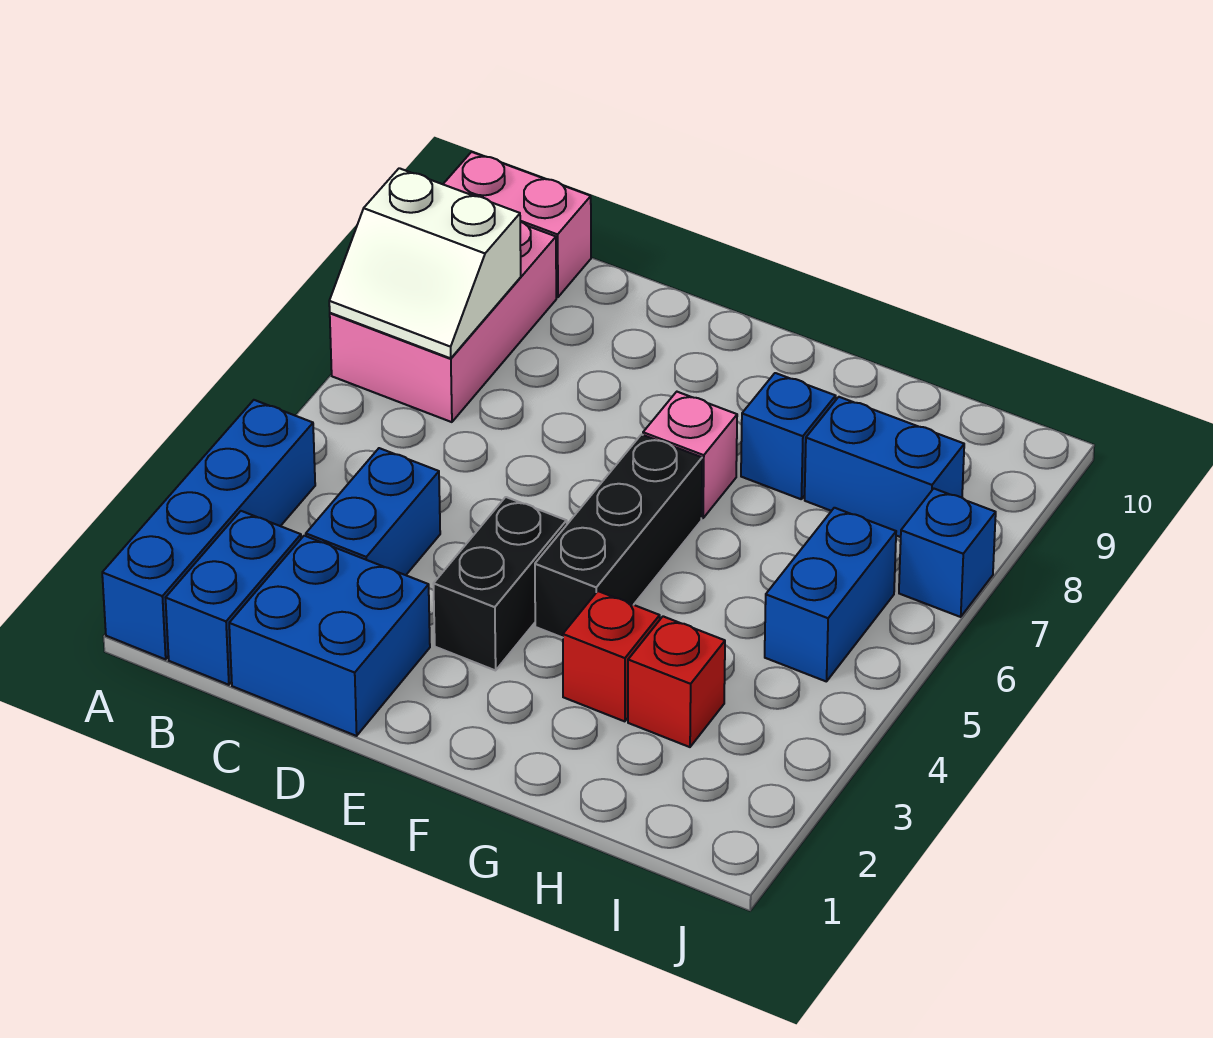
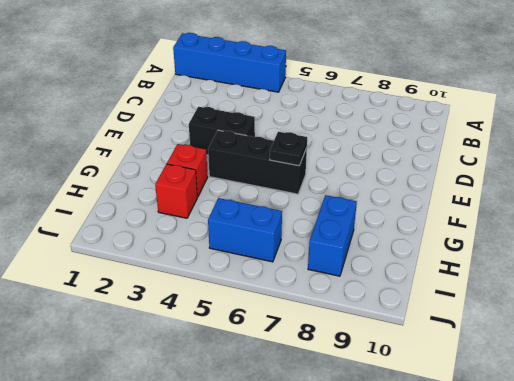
black plate F6 level 2 -> none
none -> pink brick A7:B9 level 1
none -> pink brick A10:B10 level 1
none -> blue brick B1:B2 level 1

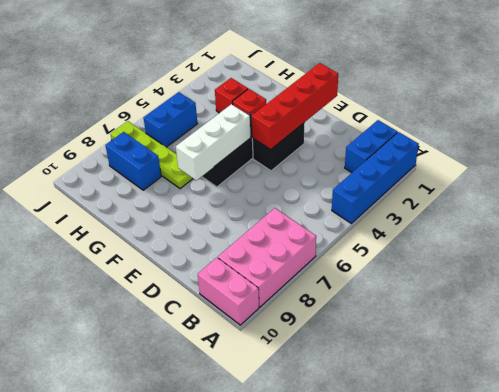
red brick E1:E4 level 2 -> none
white brick F5:F7 level 2 -> none
lime plate G7:J7 level 1 -> blue brick J7 level 1
none -> blue brick C1:D2 level 1
none -> blue brick C3:C4 level 1
none -> pink brick F7 level 1

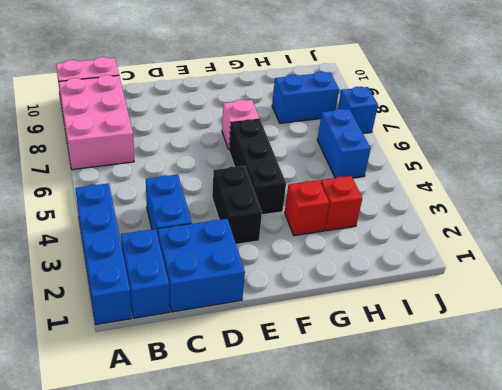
none -> blue brick G8 level 1
none -> white slope A7:B8 level 2 top 8

